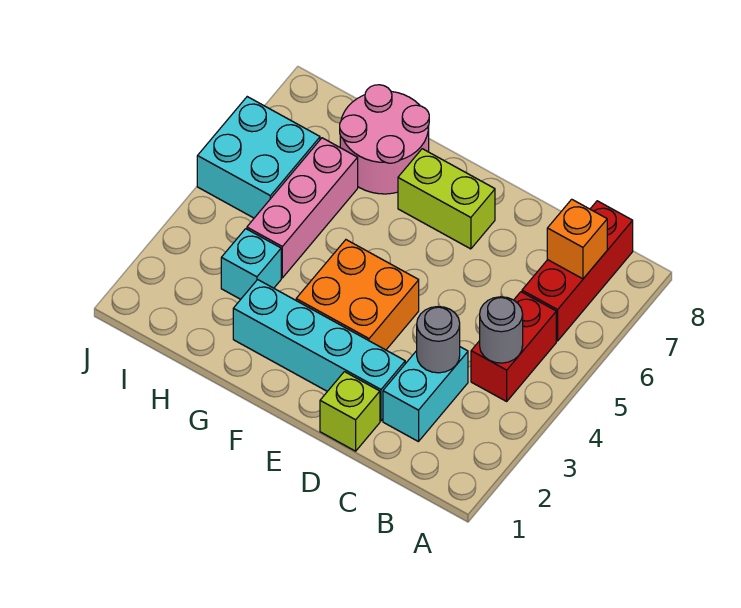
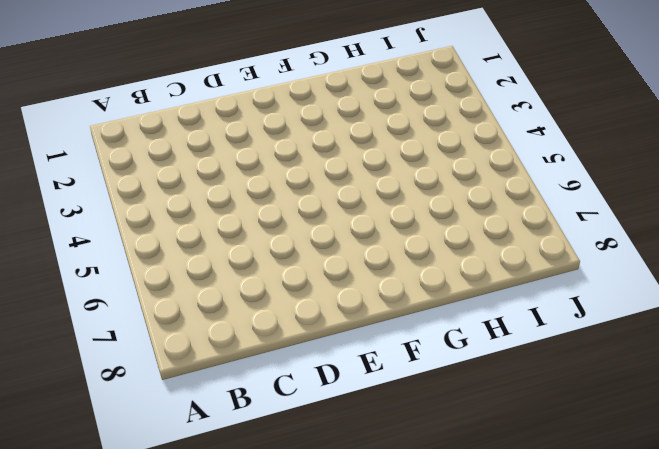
none -> red brick B4:B5 level 1
none -> red brick B6:B8 level 1
none -> cyan brick C2:C3 level 1

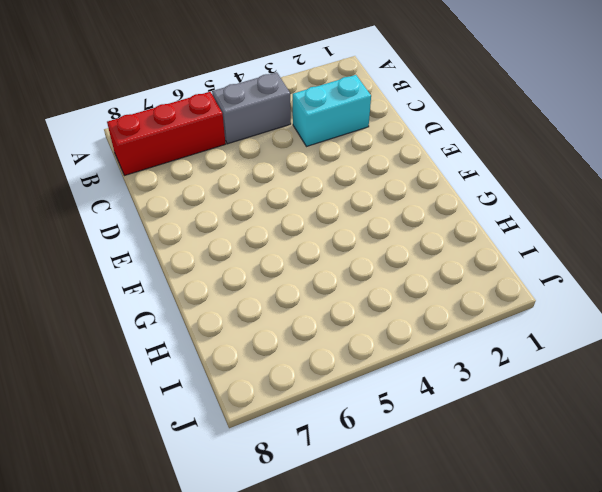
grey brick B4:B5 level 1 -> red brick B4:B5 level 1
none -> lime brick D1 level 1
none -> cyan brick D2:G2 level 1
none -> orange brick E3:F4 level 1

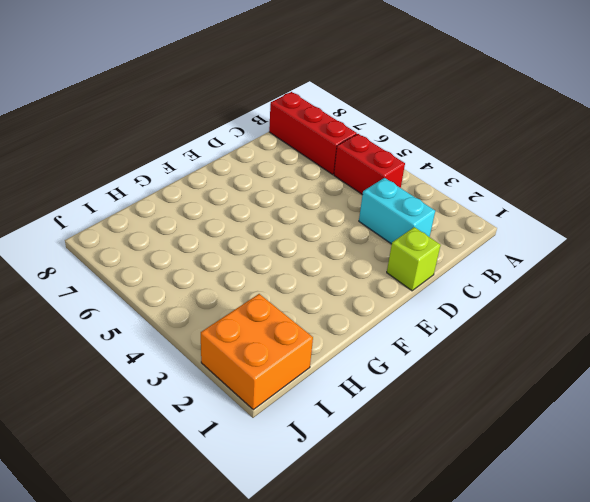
orange brick I1:J2 level 1 -> orange brick E3:F4 level 1
none -> cyan brick D2:G2 level 1
none -> lime brick E7:F7 level 1
none -> pink round brick G7:H8 level 1

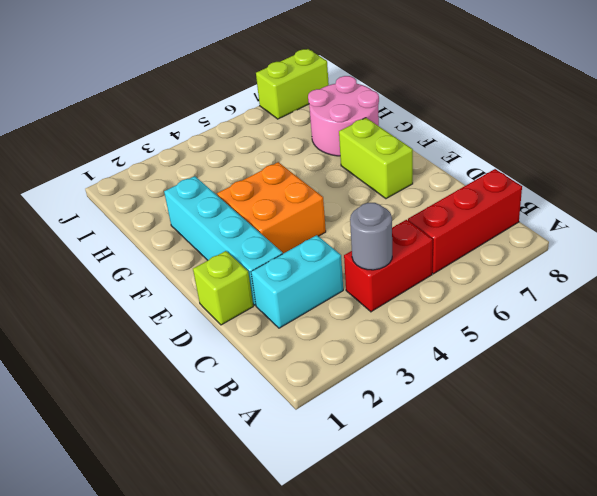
lime brick J7:J8 level 1 -> none
none -> cyan brick H3 level 1
none -> pink brick H4:H6 level 1
none -> cyan brick I5:J6 level 1

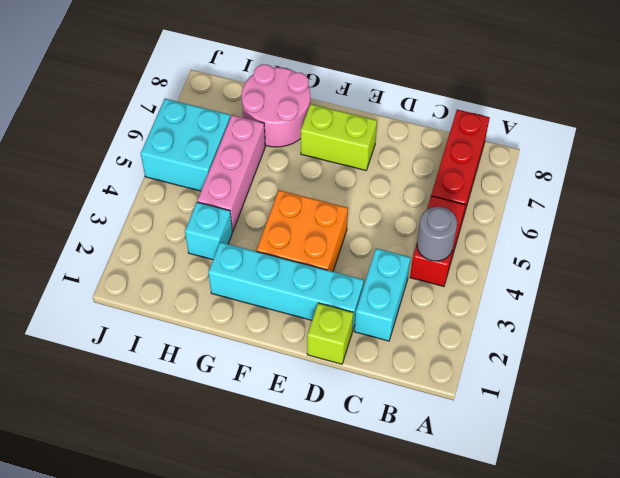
none -> orange brick B7 level 2
none -> grey round brick C3 level 2

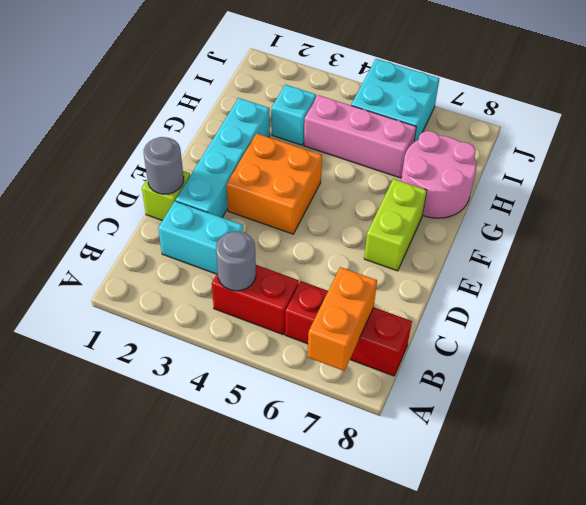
orange brick A7:B7 level 2 -> orange brick B7 level 2
grey round brick D1 level 2 -> grey round brick C3 level 2

